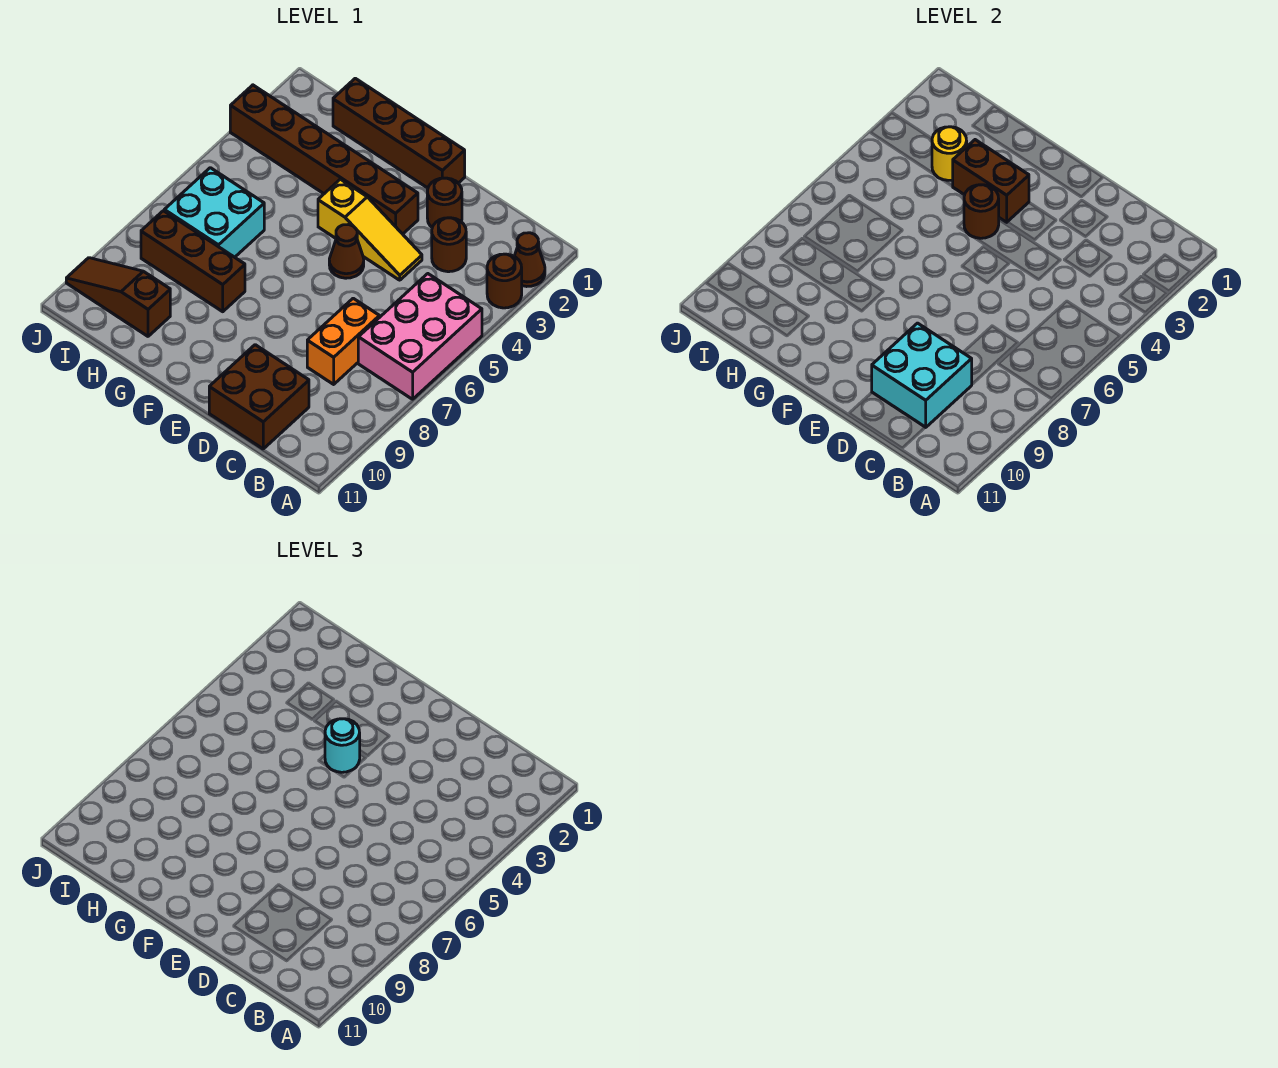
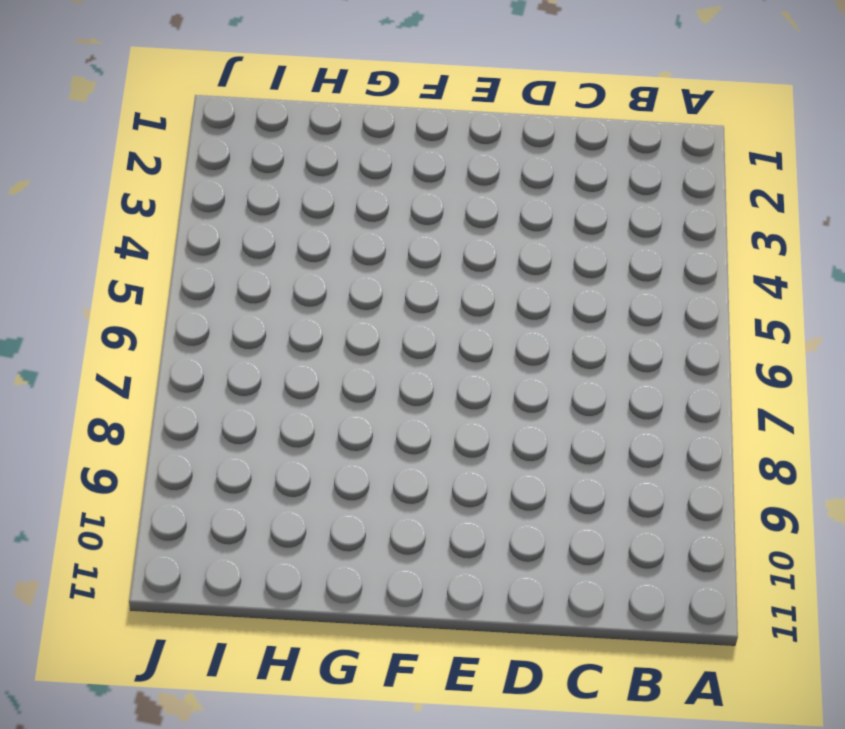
none -> brown cone A2 level 1
none -> brown round brick A3 level 1
none -> pink brick A5:B7 level 1

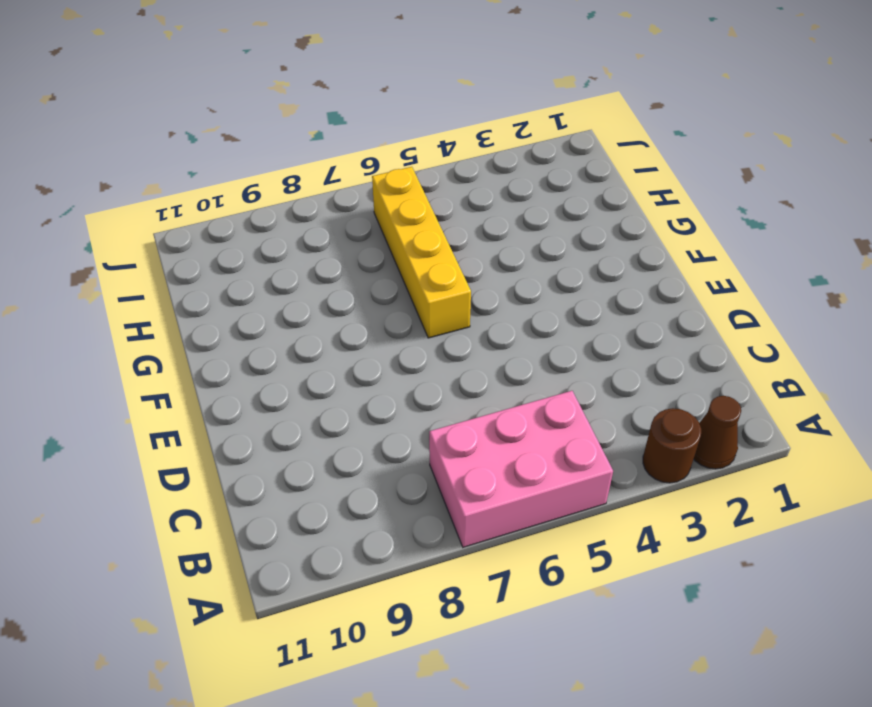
yellow brick F6:I6 level 1 -> cyan brick H6:I7 level 1
none -> brown round brick C3 level 1
none -> orange brick C7:C8 level 1
none -> brown brick C10:D11 level 1

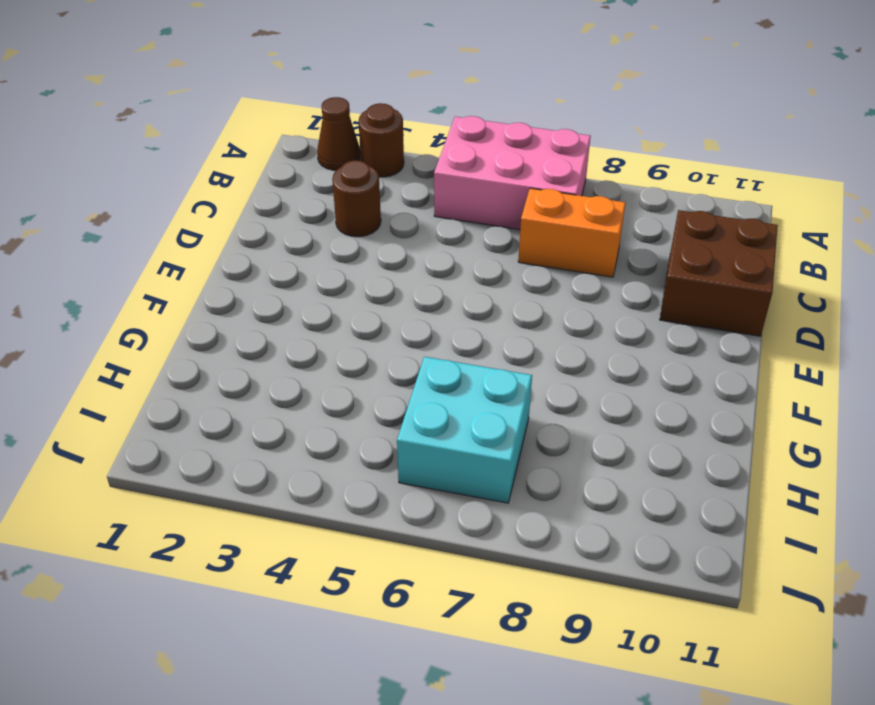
none -> brown round brick D2 level 1
none -> yellow slope D4:F4 level 1 top F
none -> brown brick E1:H1 level 1

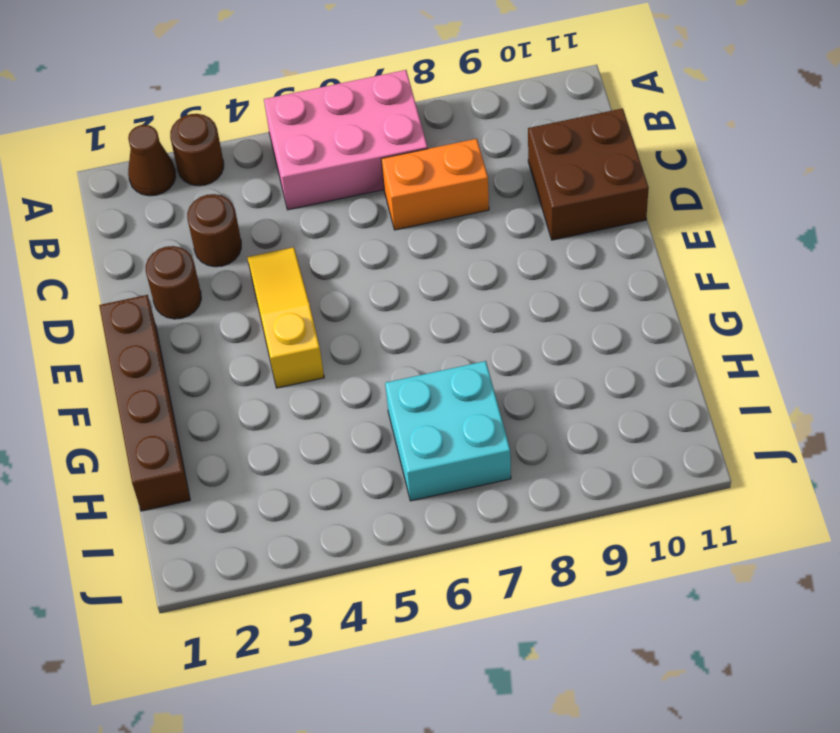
none -> brown brick E3:J3 level 1
none -> brown cone E5 level 1
none -> brown brick G8:I8 level 1

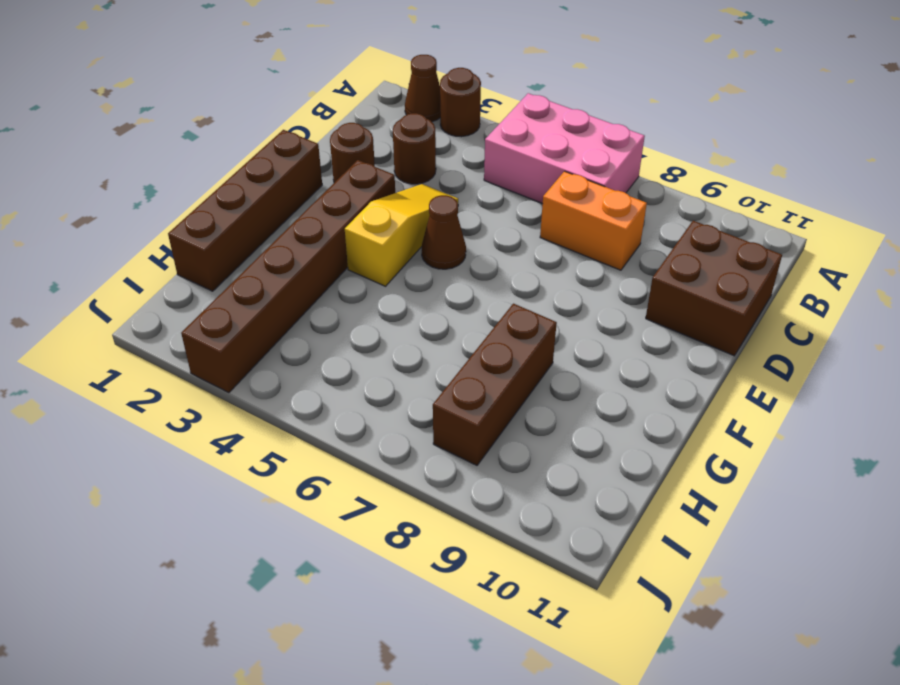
none -> cyan brick H6:I7 level 1
none -> brown slope H10:J10 level 1 top H
none -> cyan brick C9:D10 level 2

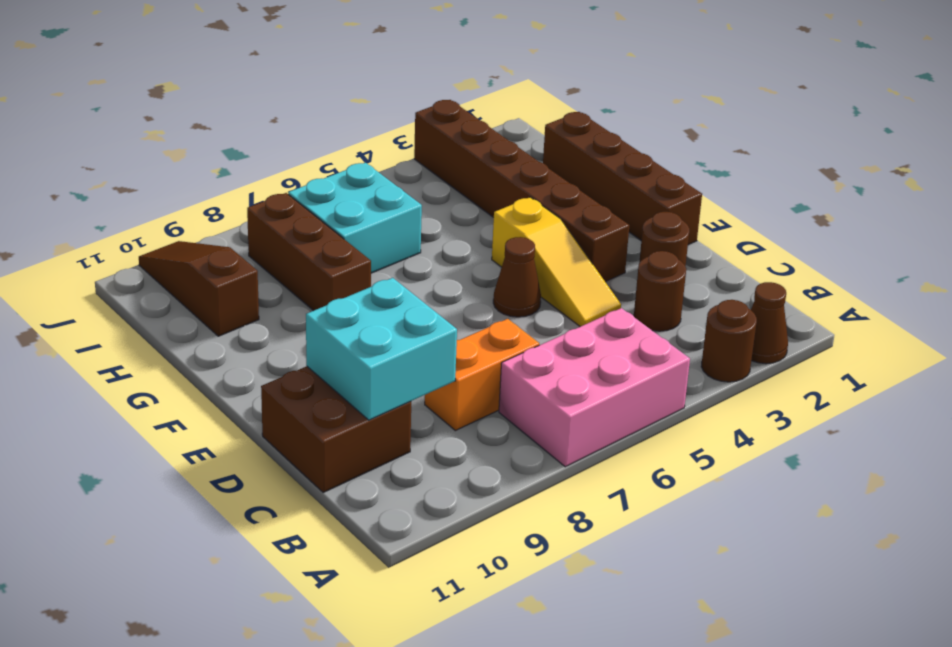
none -> brown brick F3:G3 level 2
none -> brown round brick F4 level 2
none -> yellow round brick H3 level 2

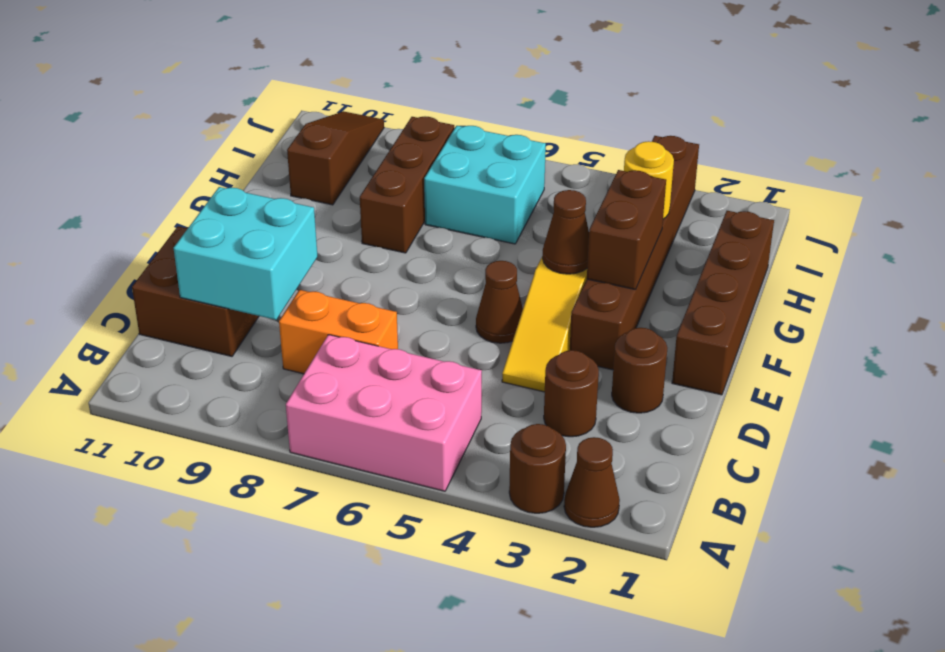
brown cone F4 level 2 -> brown round brick F4 level 2
none -> cyan round brick F4 level 3

